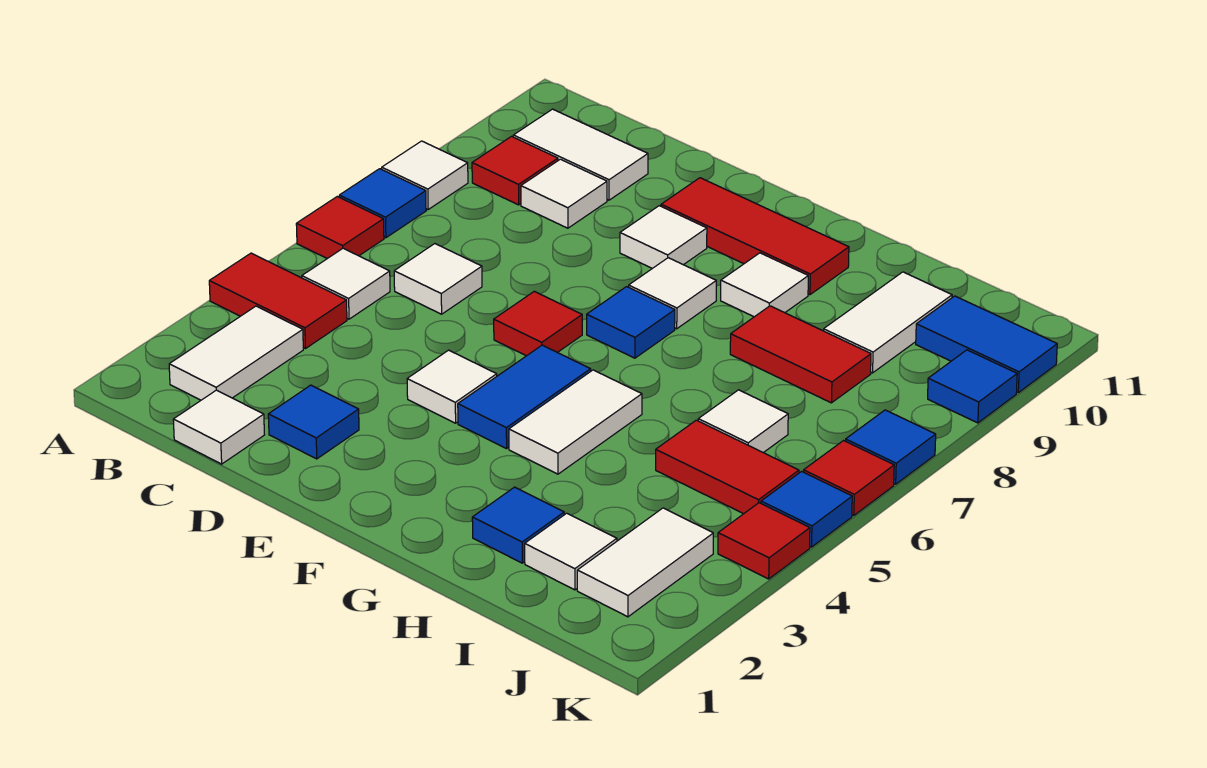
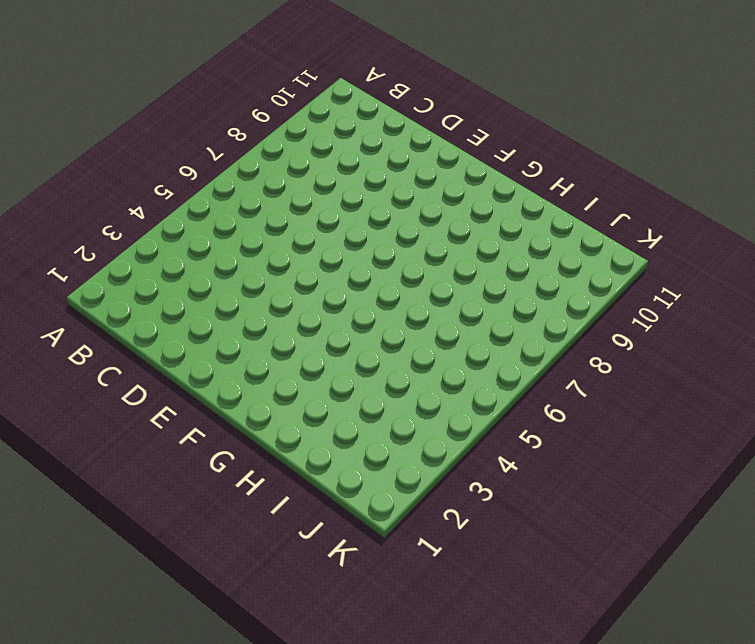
none -> red tile A4:B4 level 1
none -> red tile A6 level 1
none -> blue tile A7 level 1
none -> white tile A8 level 1

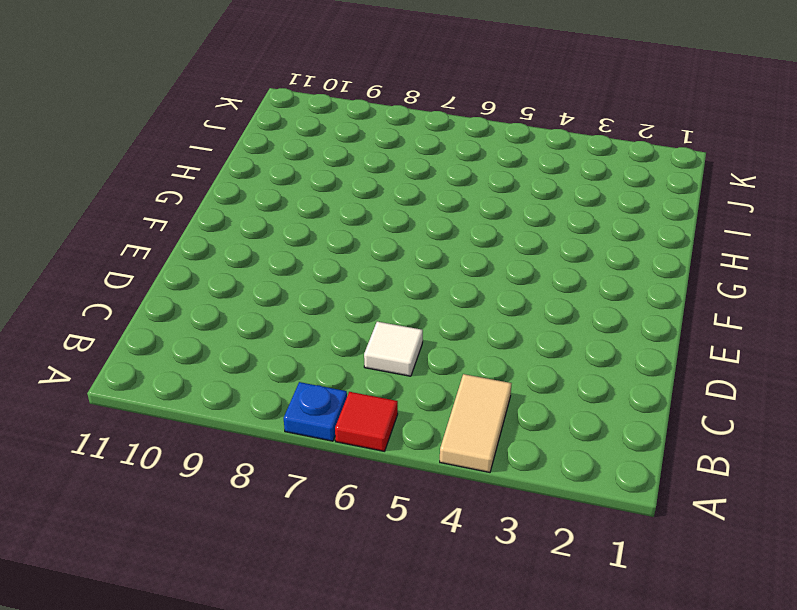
tan tile A4:B4 level 1 -> red tile A4:B4 level 1
blue plate A7 level 1 -> blue tile A7 level 1
none -> white tile A8 level 1
none -> white tile B2:B3 level 1
none -> white tile B5 level 1
none -> red tile B9 level 1

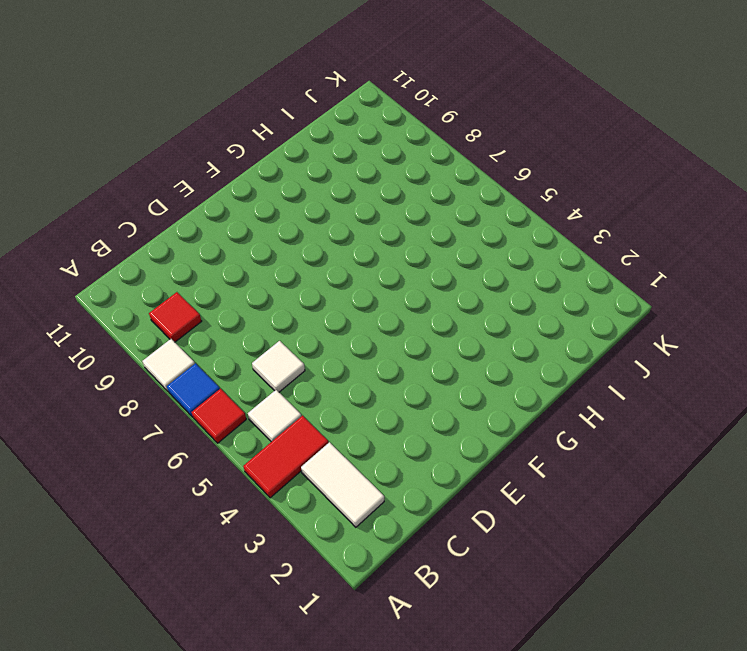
none -> white tile B10:C10 level 1
none -> white tile C1 level 1
none -> white tile C9 level 1
none -> blue tile D2 level 1

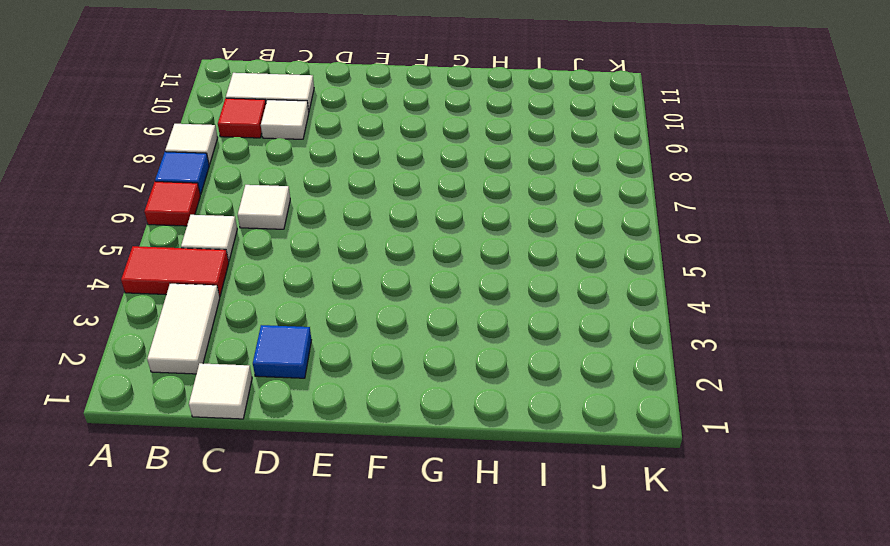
none -> white tile E4 level 1
none -> red tile E6 level 1
none -> white tile E9 level 1
none -> red tile E10:G10 level 1

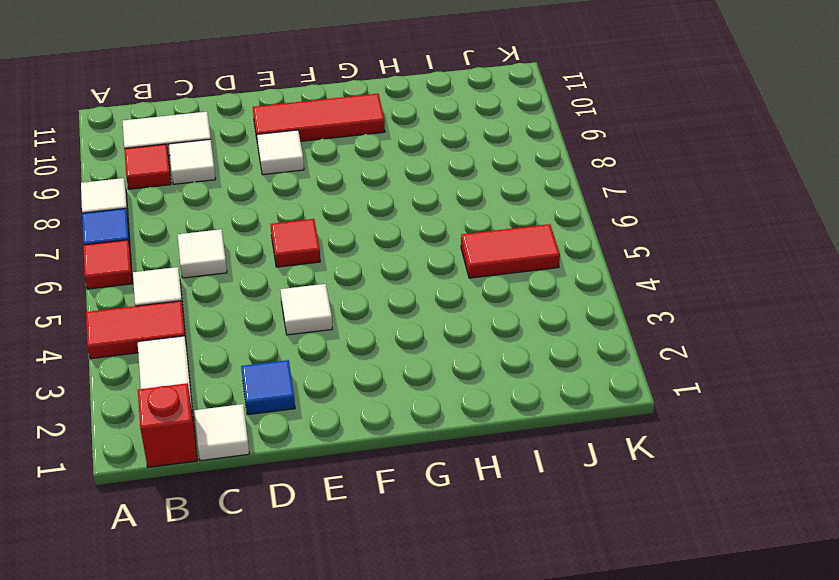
red brick B1 level 1 -> none
none -> blue tile F4:F5 level 1
none -> blue tile F7 level 1
none -> white tile F8 level 1
none -> white tile G4:G5 level 1

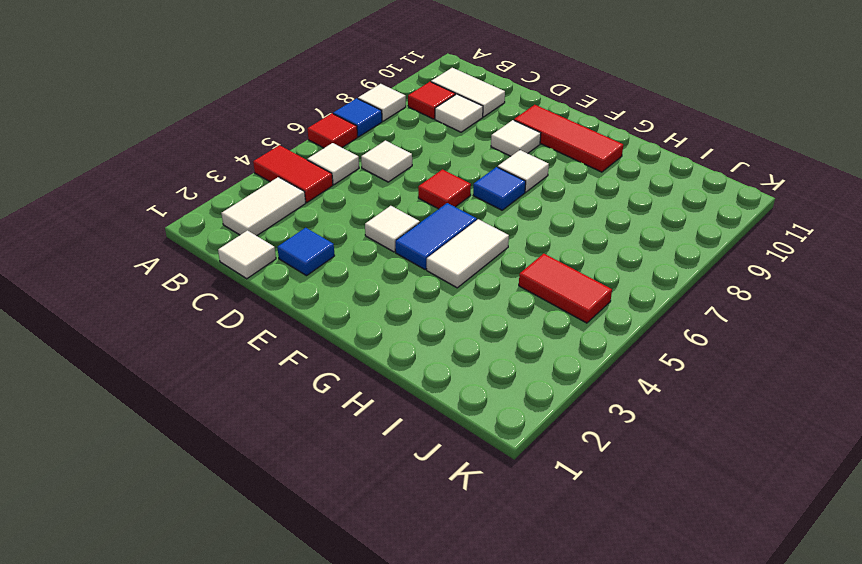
none -> white tile G9 level 1
none -> blue tile H2 level 1
none -> red tile H8:I8 level 1
none -> white tile I2 level 1

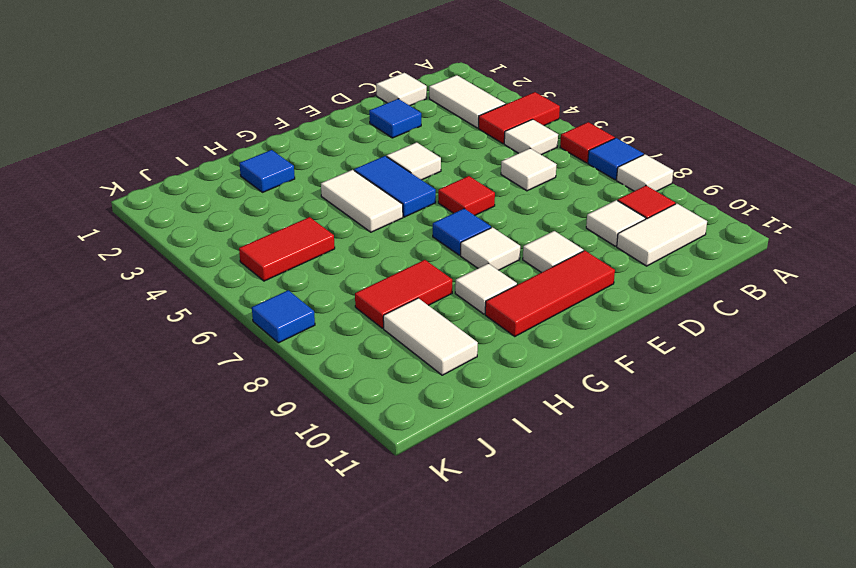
none -> white tile I2 level 1
none -> white tile I6 level 1
none -> white tile J2:J3 level 1
none -> blue tile J10:K10 level 1

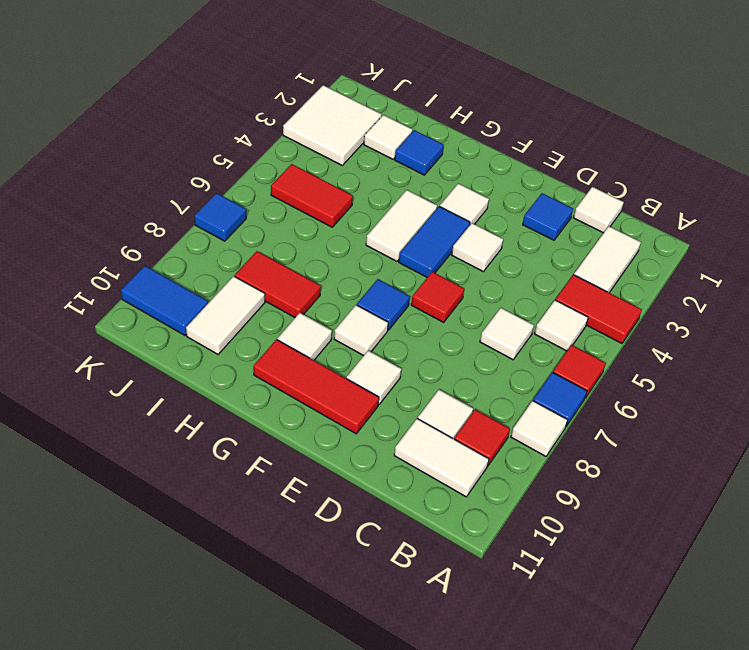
white tile F3 level 1 -> white tile I6 level 1
white tile J2:K3 level 1 -> white tile J2:J3 level 1
none -> red tile K4 level 1
none -> blue tile K5 level 1
none -> red tile K6 level 1
none -> blue tile K9 level 1

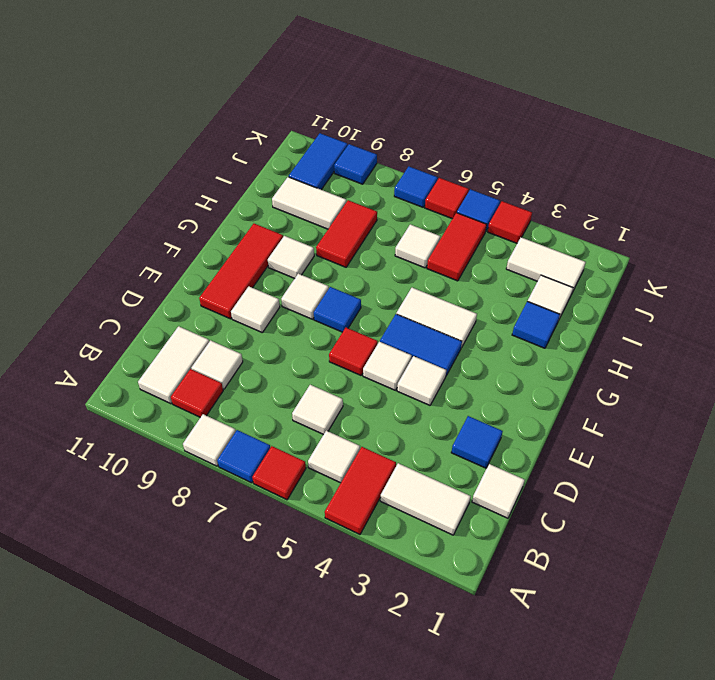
white tile E5 level 1 -> none

